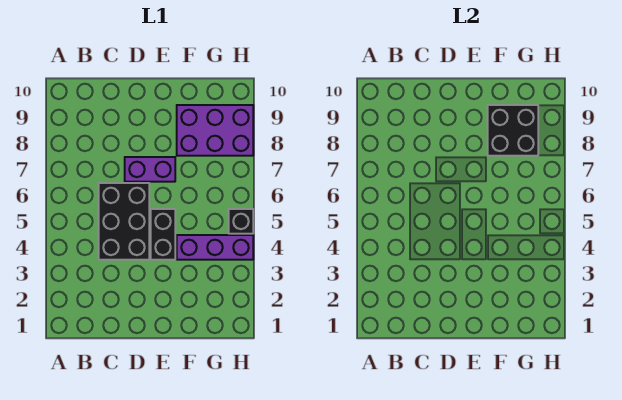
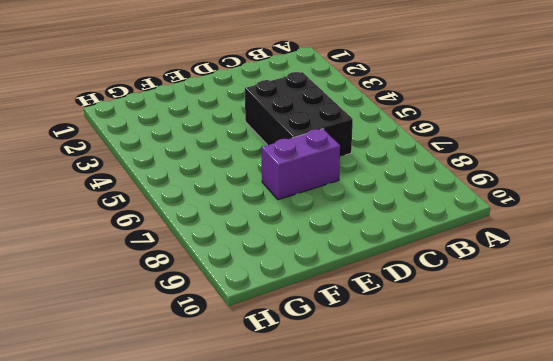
none -> black brick E4:E5 level 1
none -> purple brick F4:H4 level 1

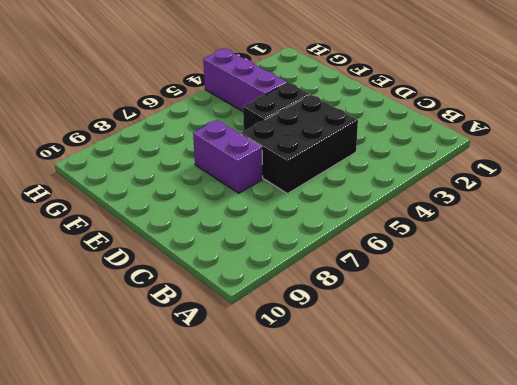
none -> purple brick F8:H9 level 1
none -> black brick H5 level 1

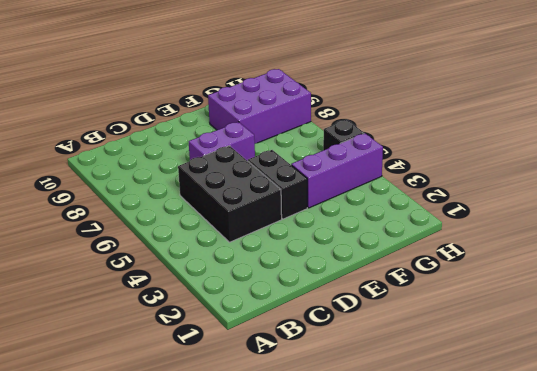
none -> black brick F8:G9 level 2

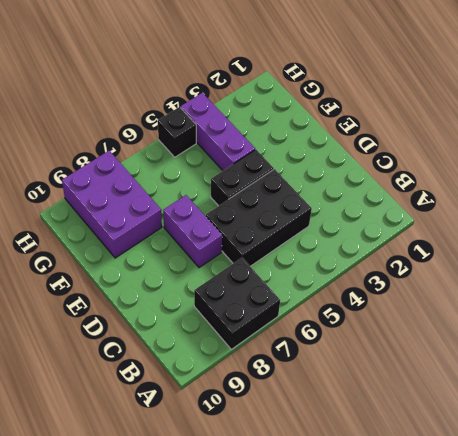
black brick A7:B8 level 1 -> black brick F8:G9 level 2

